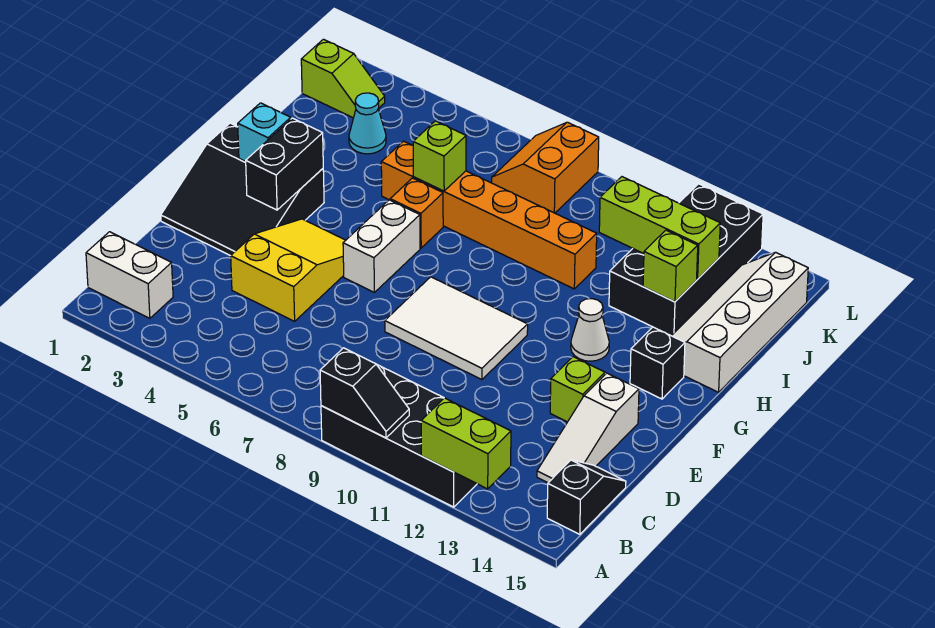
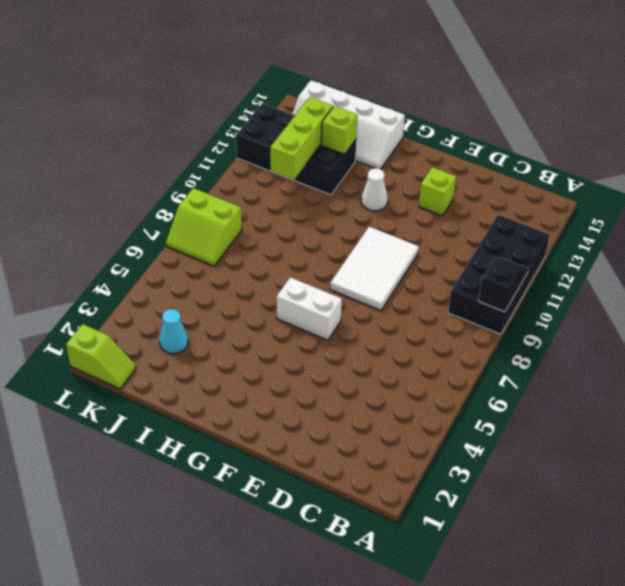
lime slope K1:L1 level 1 top L -> lime slope K1:K2 level 1 top 1
lime slope K7:L8 level 1 top 8 -> orange slope K7:L8 level 1 top 8
none -> white brick B1:B2 level 1
none -> black slope B15:C15 level 1 top B
none -> white slope C14:E14 level 1 top E

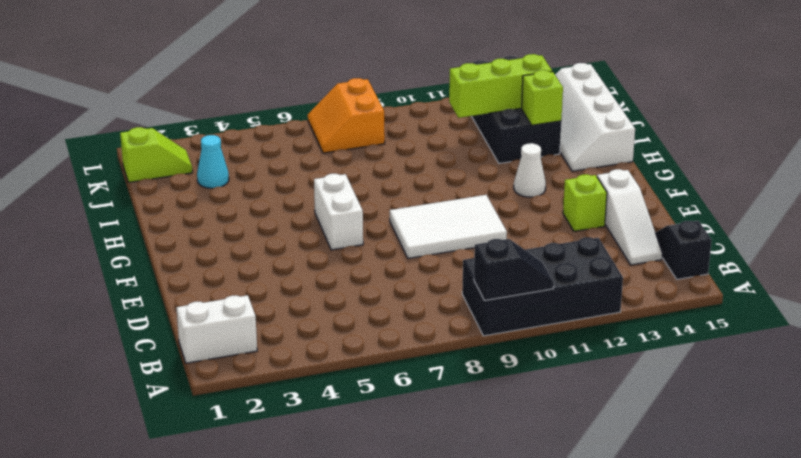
none -> yellow slope D4:F5 level 1 top D
none -> black slope E1:G3 level 1 top G
none -> black brick G14 level 1

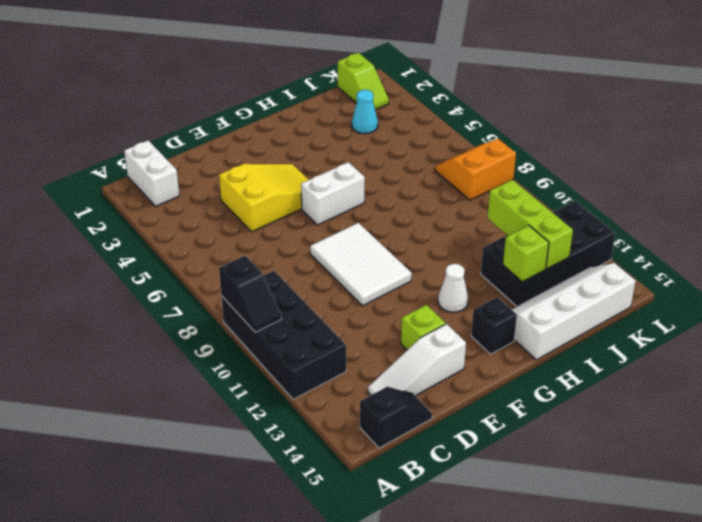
none -> black slope E1:G3 level 1 top G
none -> orange brick H6 level 1
none -> orange brick I5:I10 level 1

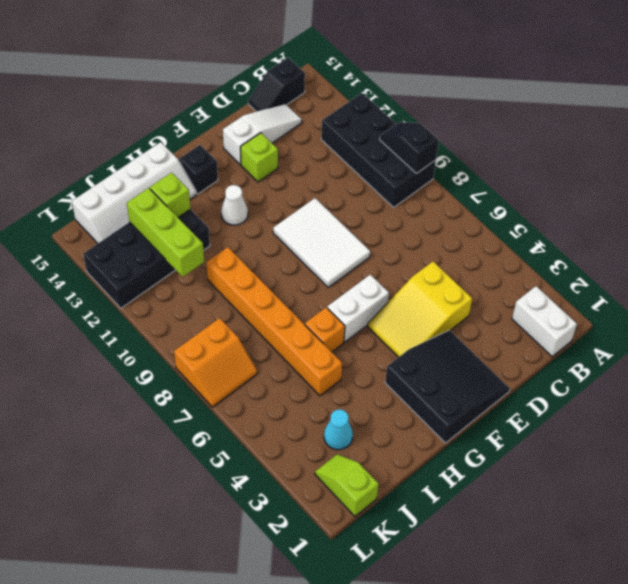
none -> lime brick A12:A13 level 2
none -> black brick F3:G3 level 2
none -> cyan brick G2 level 2

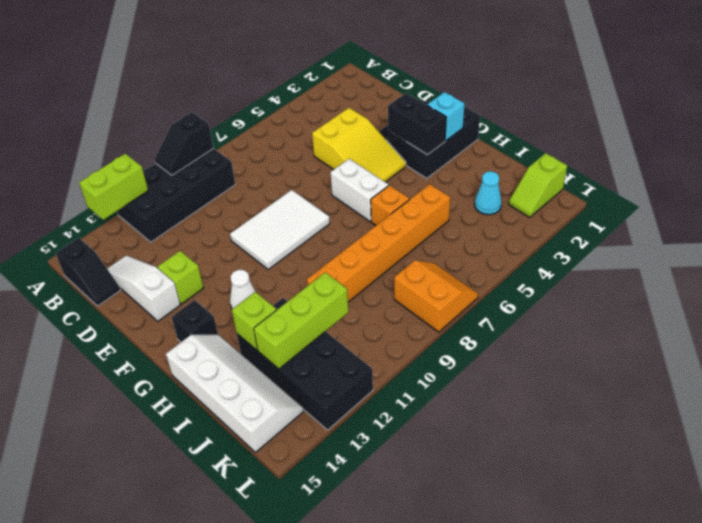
none -> white brick B1:B2 level 1
none -> lime brick I6 level 2

